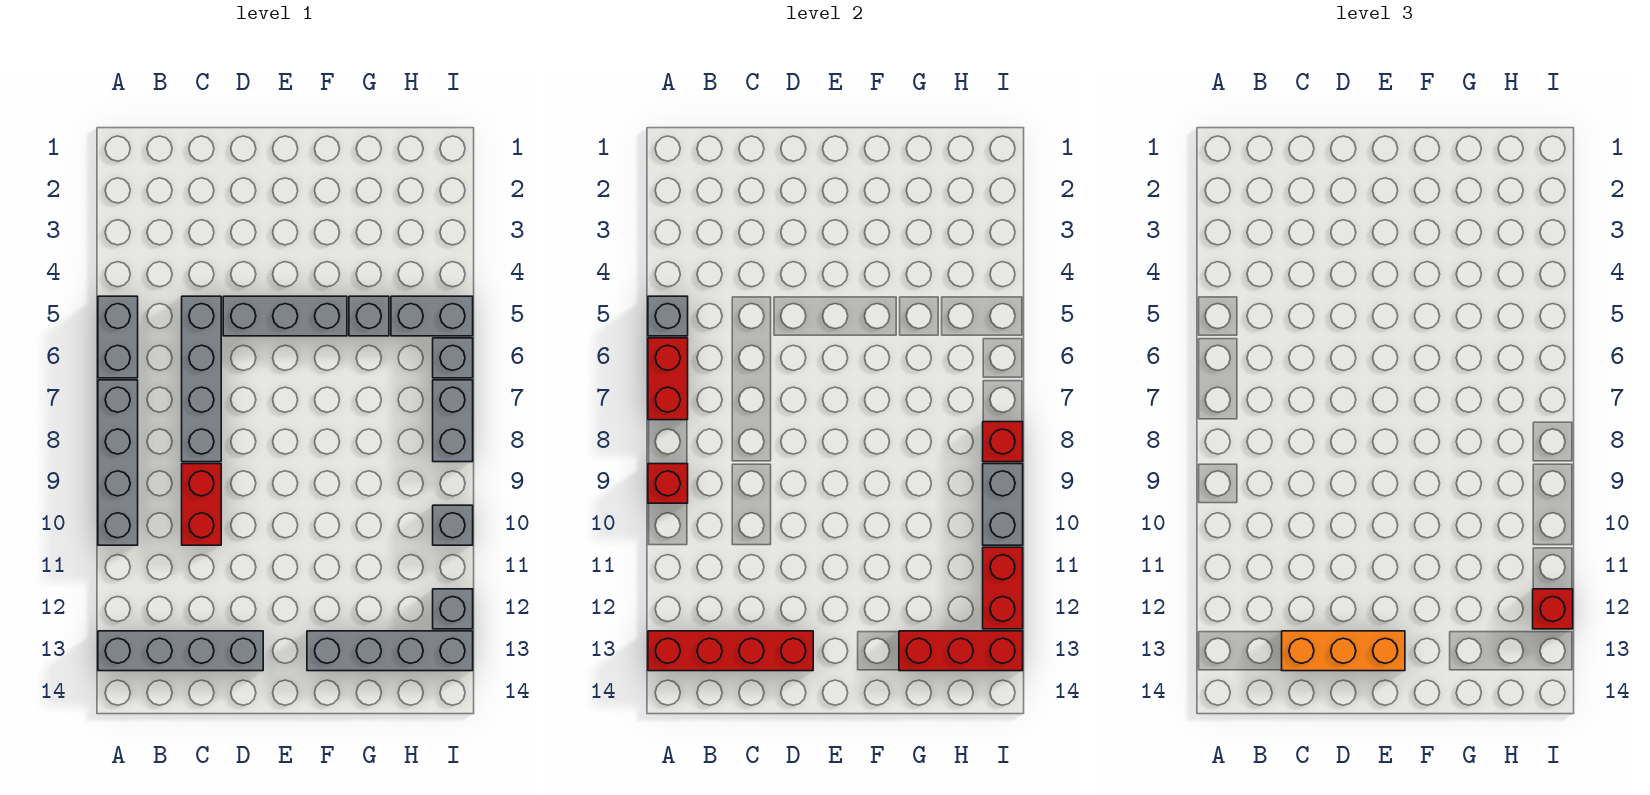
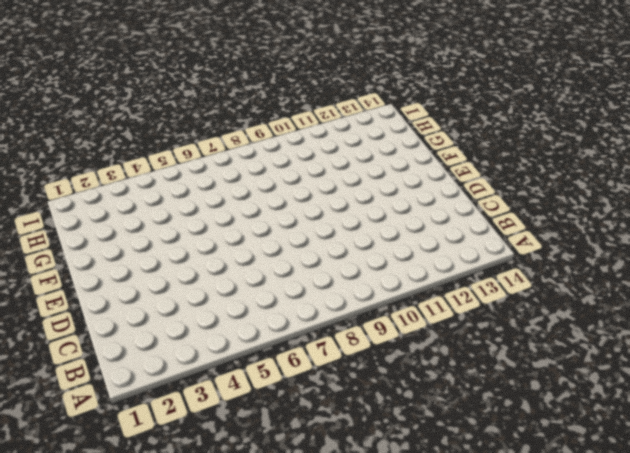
none -> grey brick A5:A6 level 1
none -> grey brick A7:A10 level 1
none -> grey brick A13:D13 level 1

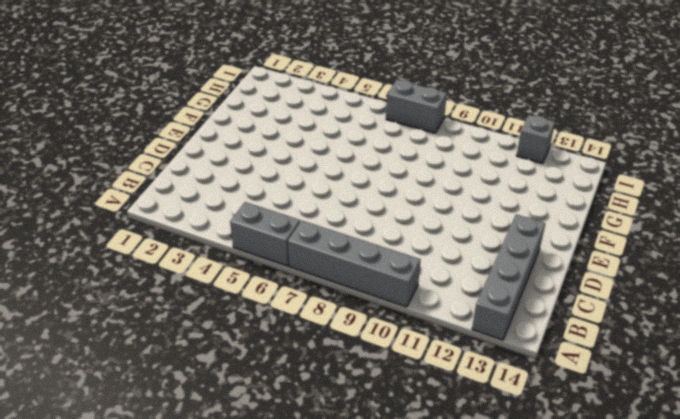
none -> grey brick C5:C8 level 1
none -> red brick C9:C10 level 1
none -> grey brick D5:F5 level 1

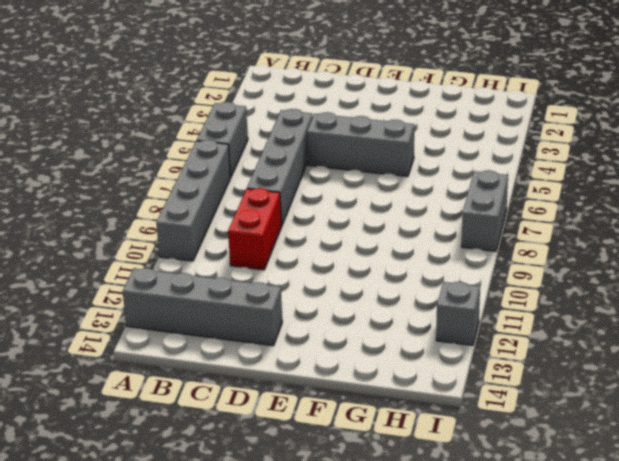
none -> grey brick F13:I13 level 1
none -> grey brick G5 level 1
none -> grey brick H5:I5 level 1

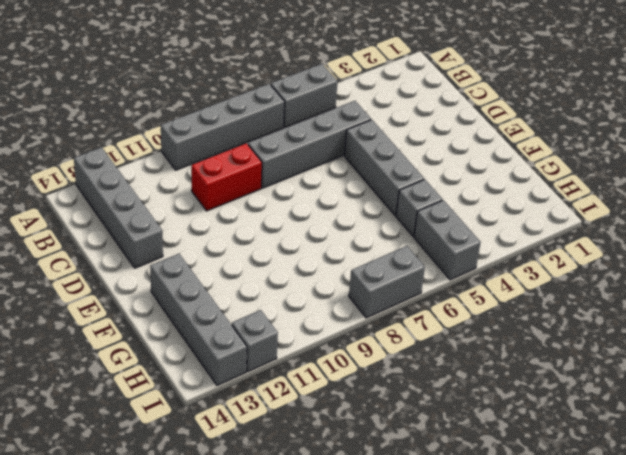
none -> grey brick I6 level 1
none -> grey brick I10 level 1
none -> grey brick A5 level 2

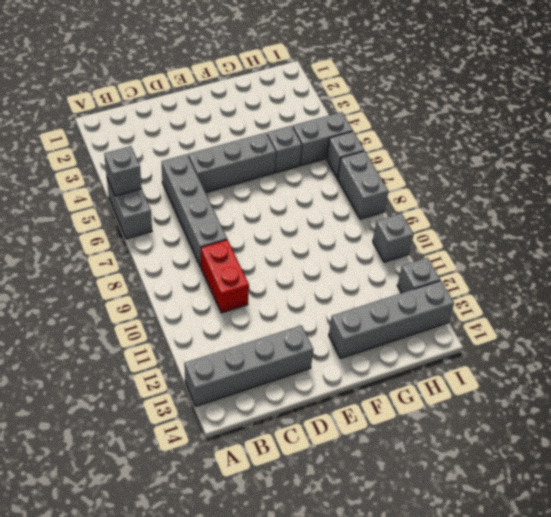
none -> grey brick A7:A10 level 1
none -> red brick A6:A7 level 2
none -> red brick A9 level 2

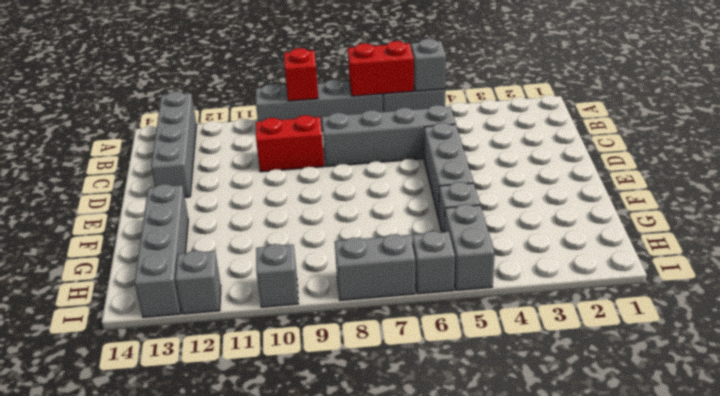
none -> red brick A13:D13 level 2
none -> red brick G13:I13 level 2
none -> red brick I8 level 2

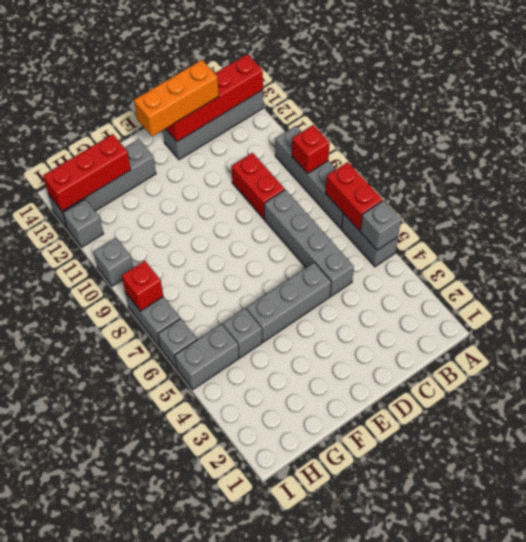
none -> grey brick I9:I10 level 2
none -> red brick I11:I12 level 2
none -> red brick I12 level 3

